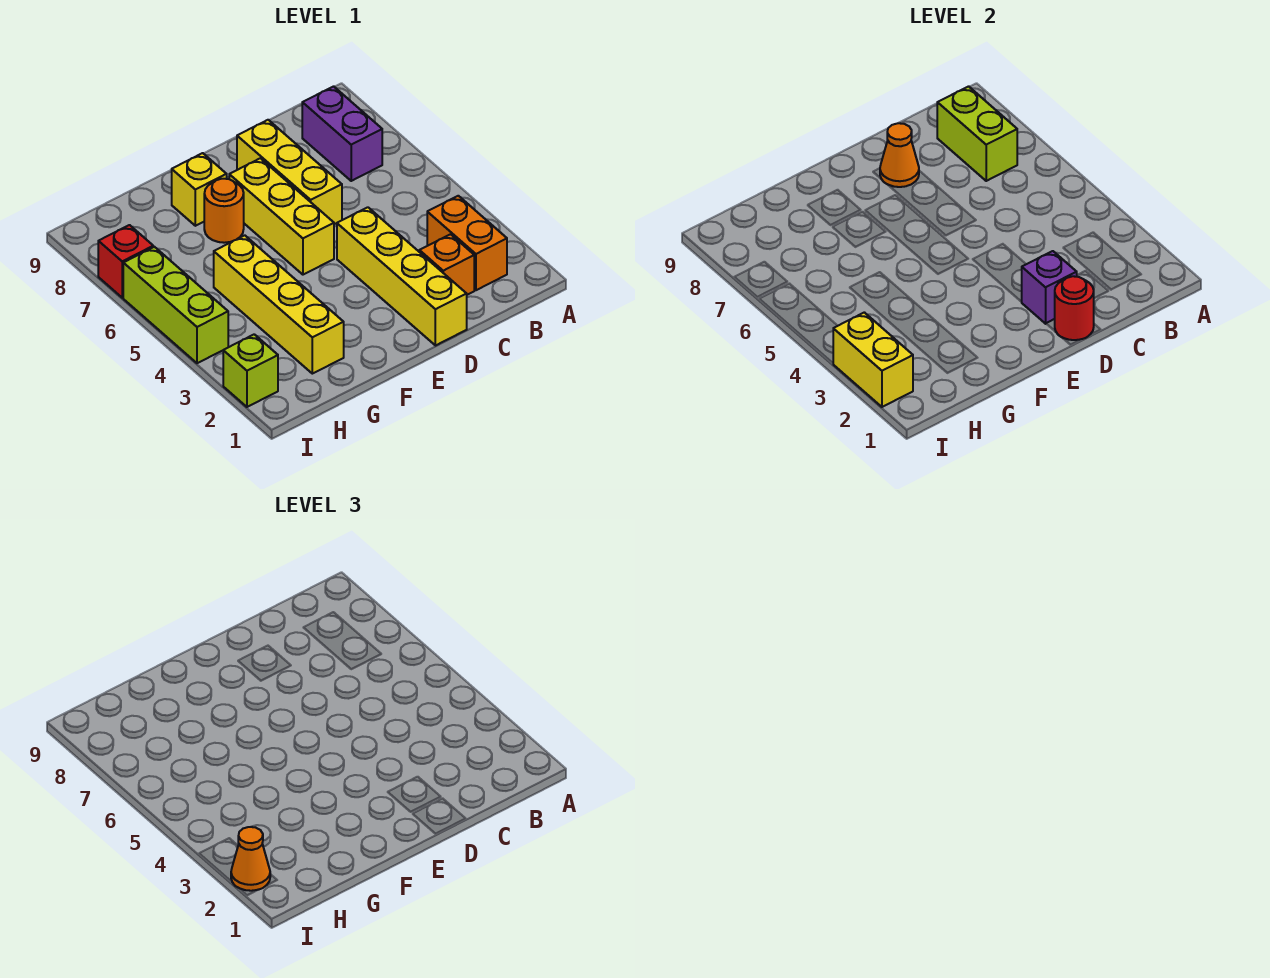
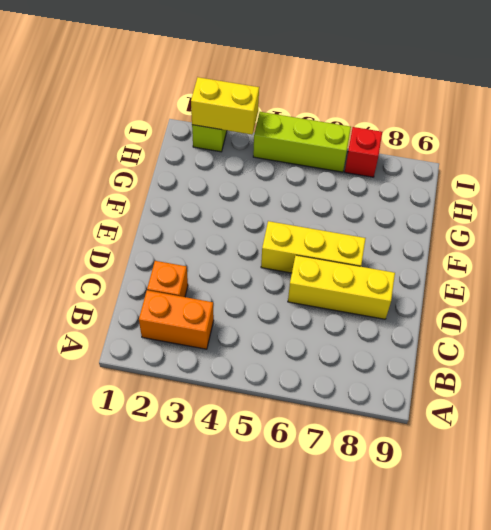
none -> purple brick B7:B8 level 1
none -> yellow brick D1:D4 level 1
none -> orange round brick F7 level 1

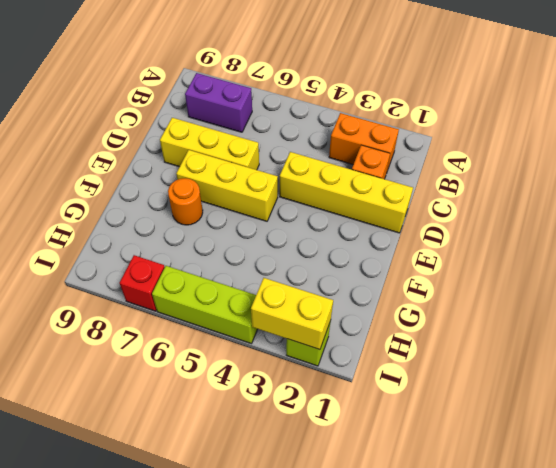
none -> yellow brick F8 level 1
none -> yellow brick G2:G5 level 1
none -> lime brick B7:B8 level 2

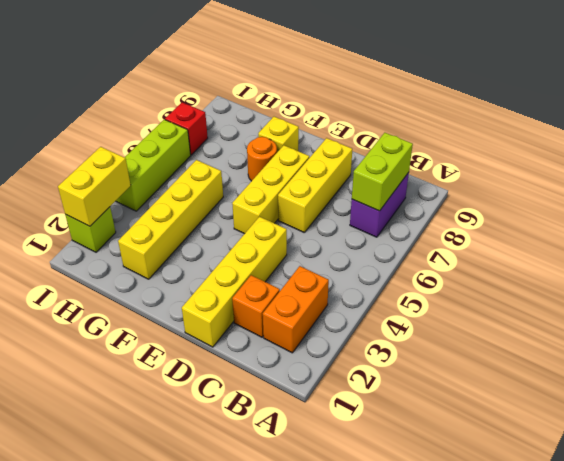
none -> red round brick D1 level 2
none -> purple brick D2 level 2
none -> orange cone D8 level 2

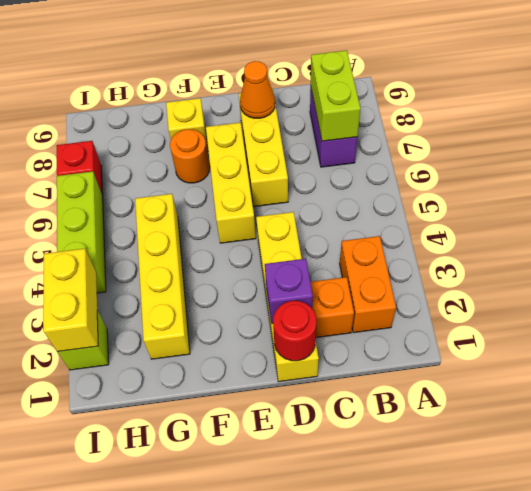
none -> orange cone I2 level 3

